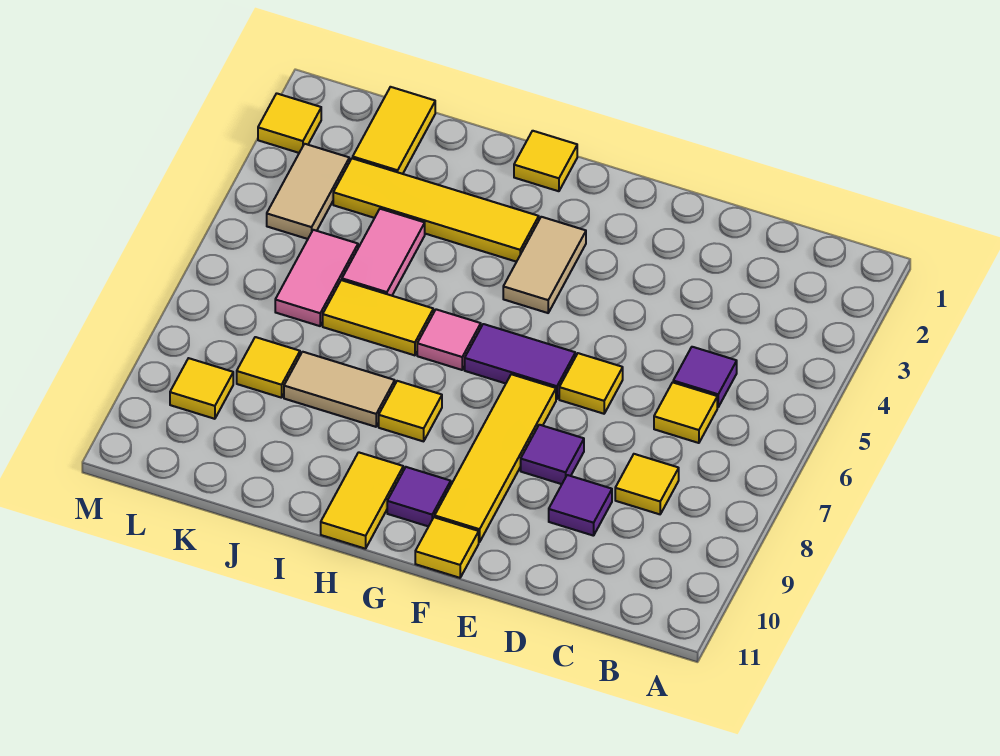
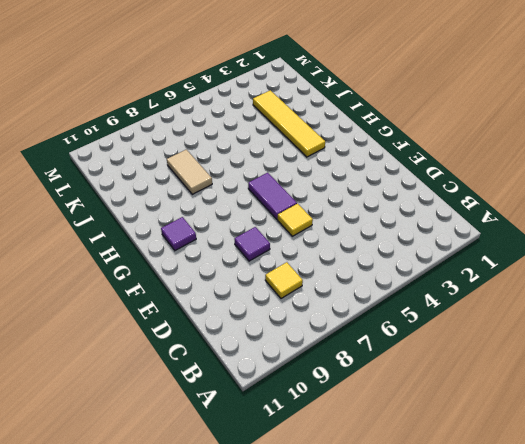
none -> purple tile C5 level 1
none -> yellow tile C6 level 1
none -> purple tile D9 level 1

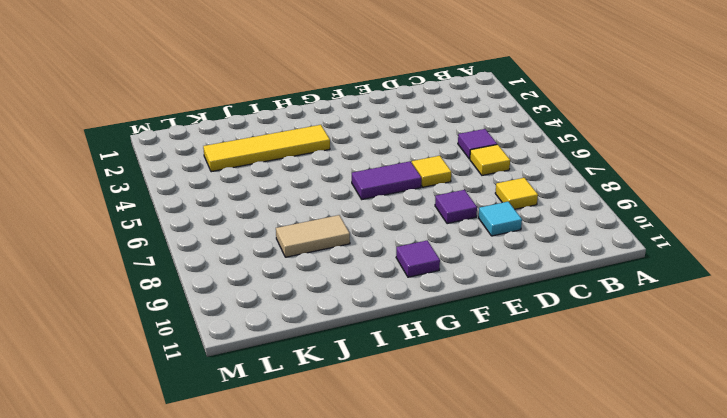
cyan tile D9 level 1 -> purple tile D9 level 1
none -> yellow tile F7:F10 level 1
none -> yellow tile F11 level 1
none -> tan tile G3:G4 level 1

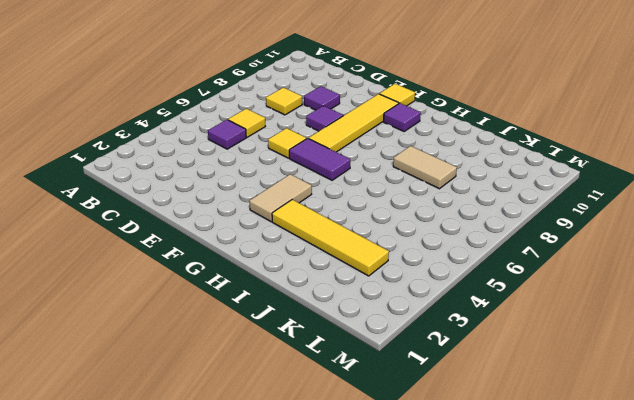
none -> yellow tile H1 level 1
none -> pink tile H6 level 1
none -> yellow tile H8 level 1

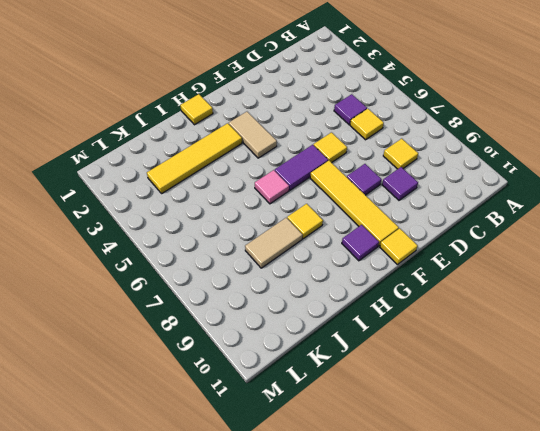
none -> yellow tile H10:H11 level 1
none -> yellow tile I6:J6 level 1
none -> pink tile J4:J5 level 1

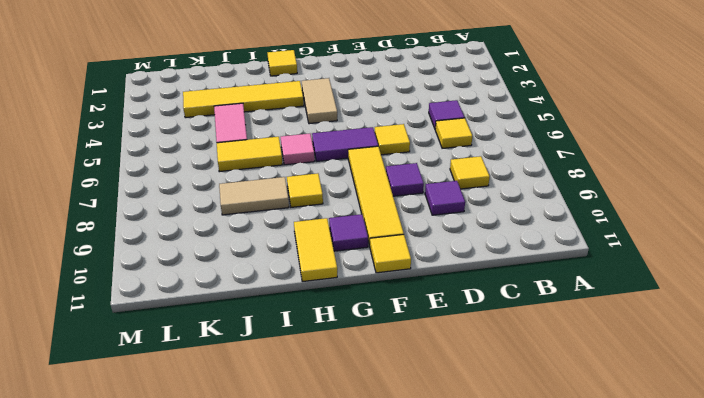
none -> yellow tile K1:K2 level 1
none -> pink tile K5:K6 level 1
none -> yellow tile K8 level 1

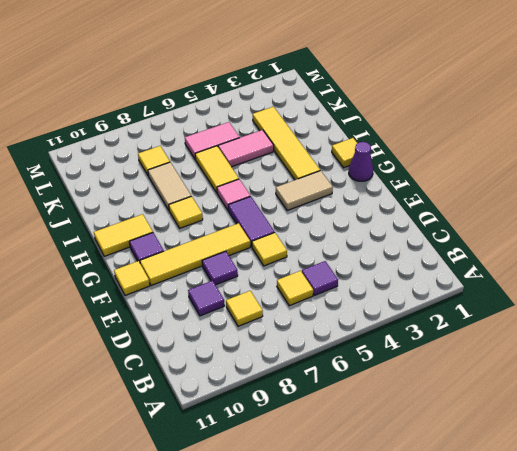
purple cone G1 level 1 -> none
none -> yellow tile K1:K2 level 1
none -> tan tile L3:L4 level 1
none -> yellow tile L9 level 1

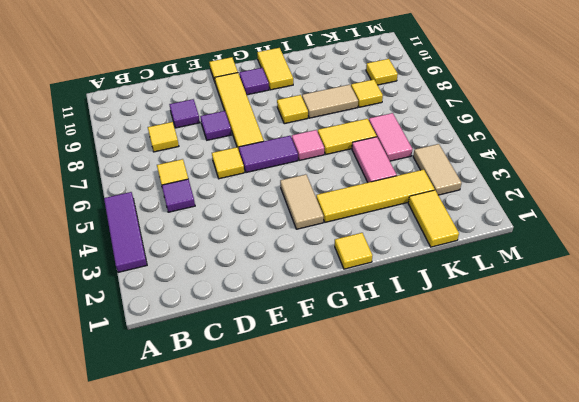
purple tile A3:A5 level 1 -> none
none -> yellow tile M2 level 1

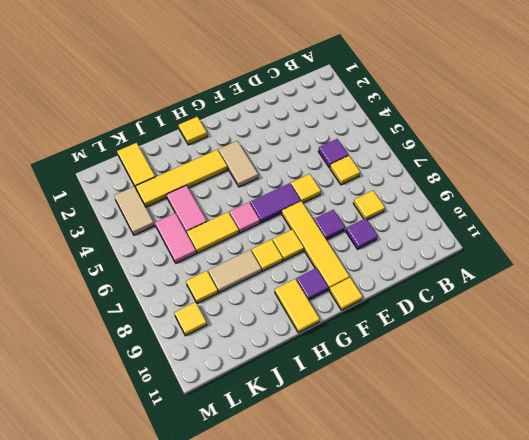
yellow tile G8 level 1 -> yellow tile M2 level 1

